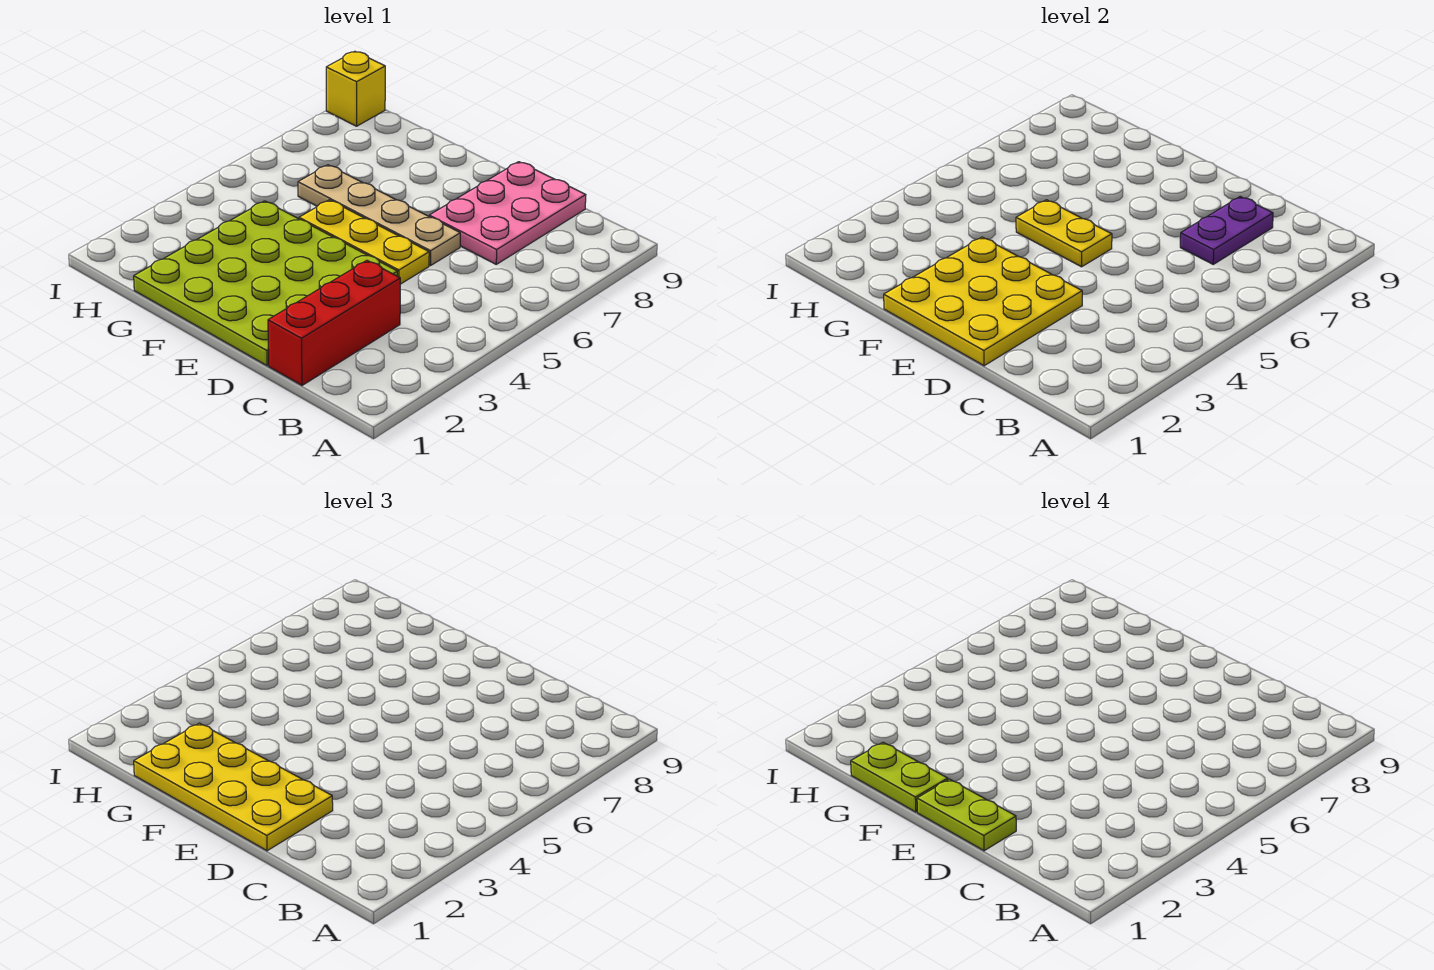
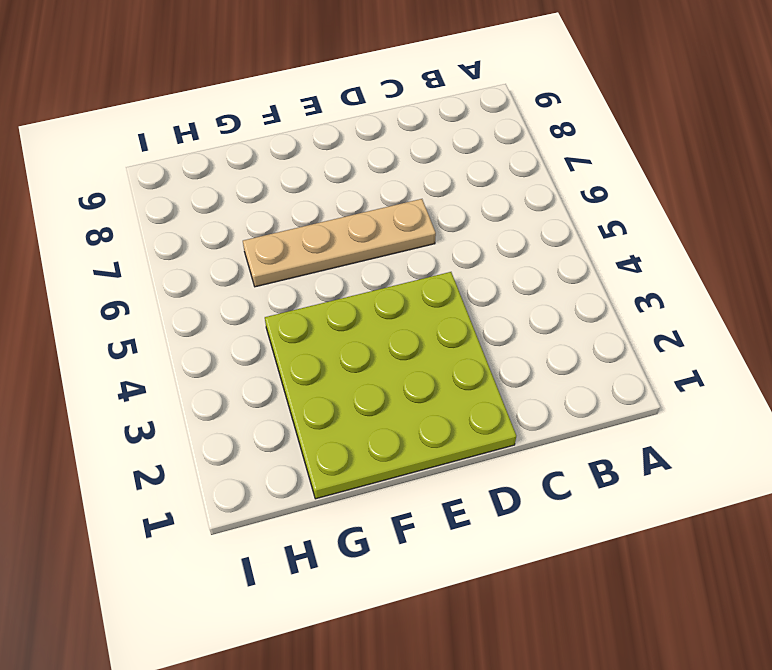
none -> red brick C1:C3 level 1
none -> pink plate C7:D9 level 1
none -> yellow plate D5:F5 level 1

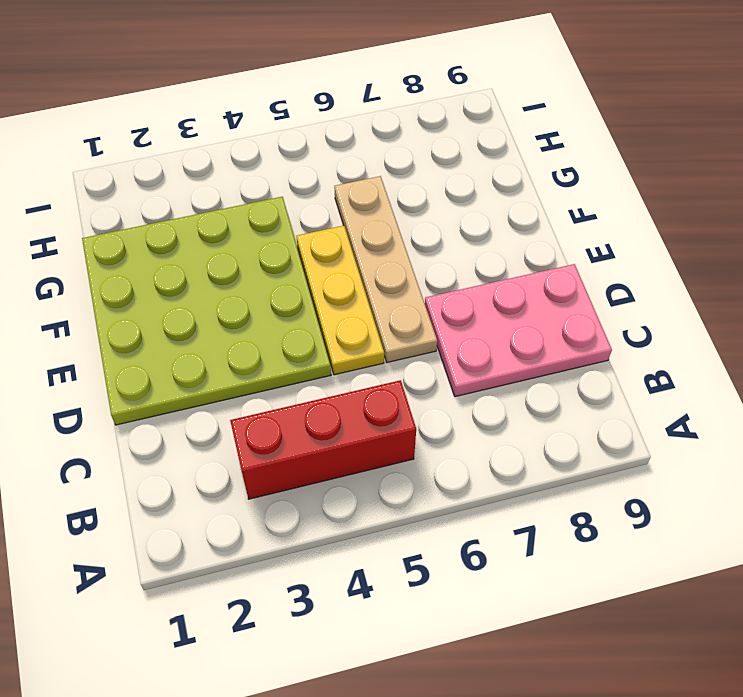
red brick B3:B5 level 1 -> red brick C1:C3 level 1
none -> yellow brick I9 level 1
none -> purple plate C7:C8 level 2
none -> yellow plate D1:F3 level 2

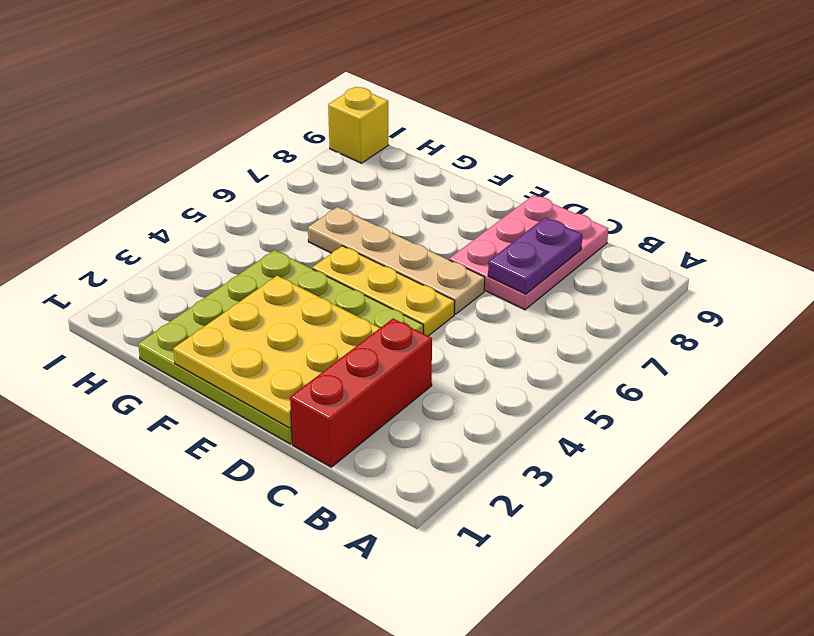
none -> yellow plate E5:F5 level 2
none -> yellow plate D1:G2 level 3
none -> lime plate D1:E1 level 4

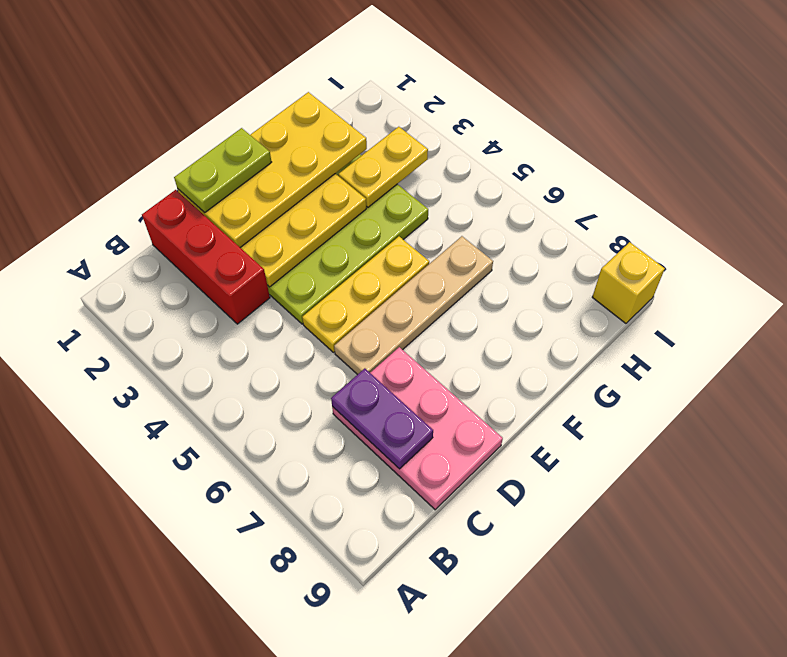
yellow plate G3:H3 level 2 -> yellow plate E5:F5 level 2
none -> lime plate F1:G1 level 4

